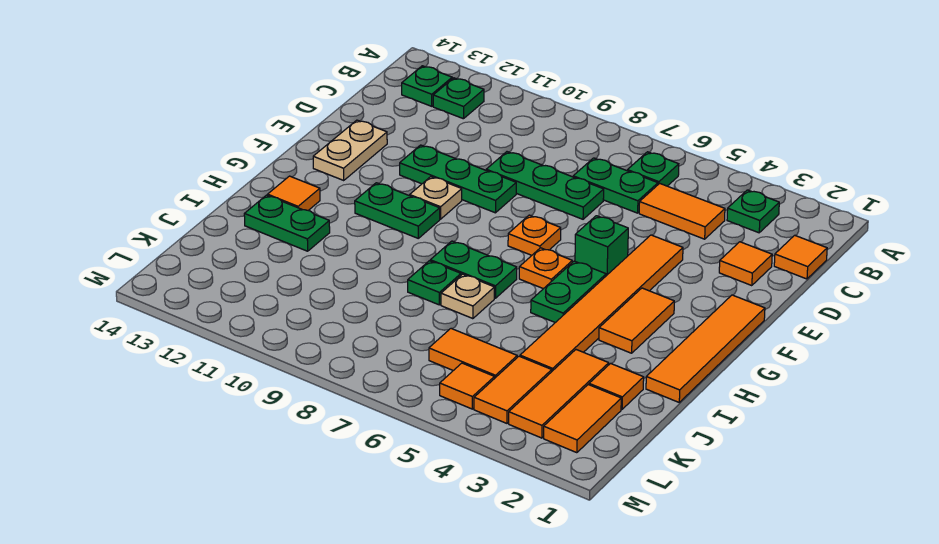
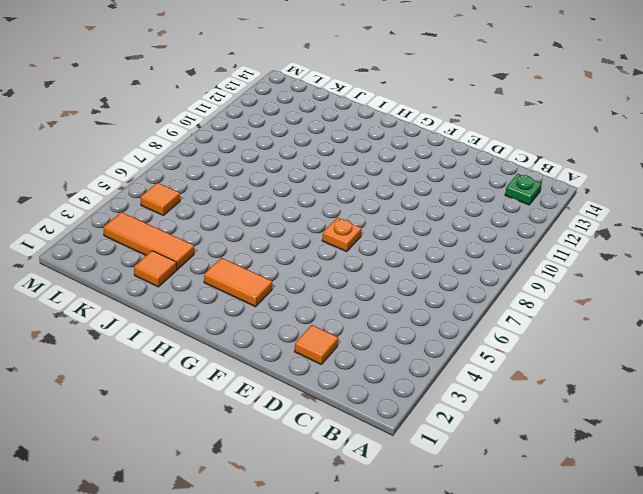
none -> green plate B3 level 1
none -> green plate B6 level 1
none -> green plate B12 level 1
none -> orange tile C1 level 1

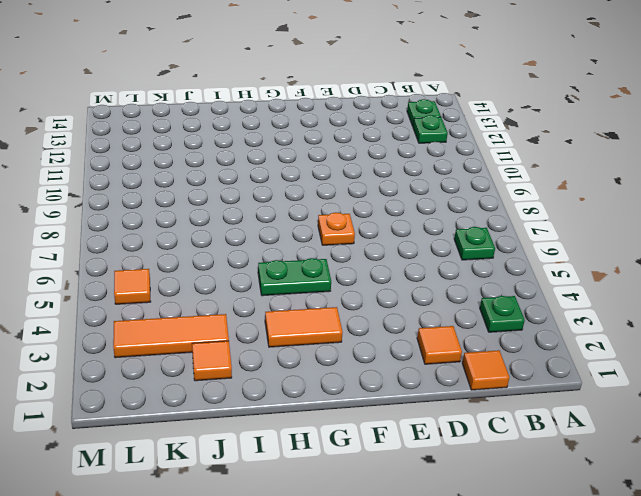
none -> orange tile C4:C5 level 1
none -> green plate C6:C7 level 1
none -> green plate D7:D9 level 1
none -> orange tile E4:J4 level 1

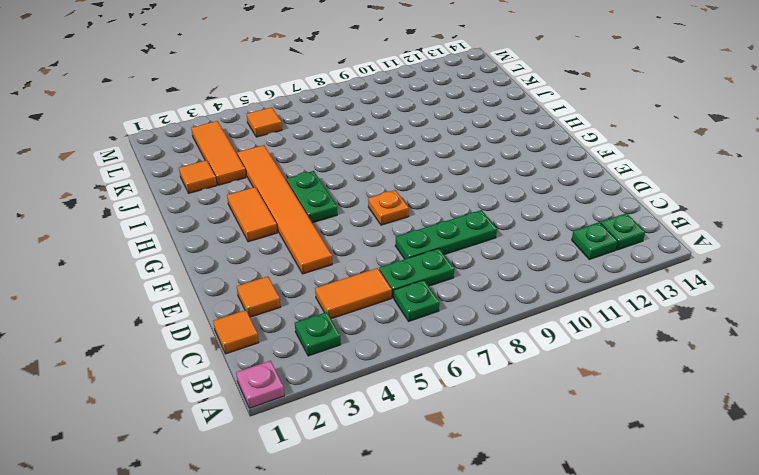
pink plate A1 level 1 -> none
none -> green plate E9:E11 level 1
none -> tan plate E13:F13 level 1
none -> orange tile F1:I1 level 1
none -> green brick F5 level 1

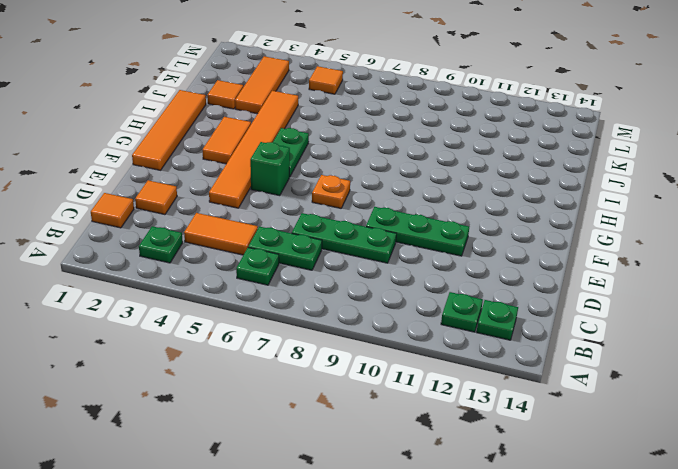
none -> tan plate E13:F13 level 1
none -> tan plate F10 level 1
none -> orange plate G6 level 1
none -> green plate G10:G11 level 1

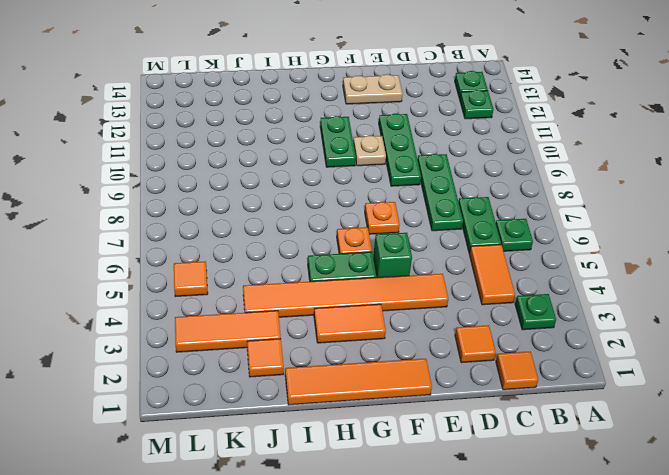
none -> green plate H7:H8 level 1
none -> orange tile H13 level 1
none -> tan plate I7 level 1
none -> green plate I8 level 1

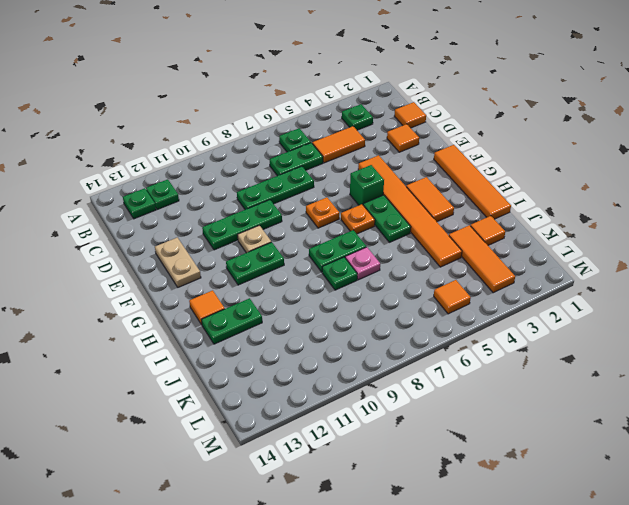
pink plate I7 level 1 -> tan plate I7 level 1
none -> orange tile K2:L2 level 1
none -> orange tile K4:L4 level 1
none -> orange tile K5:K6 level 1

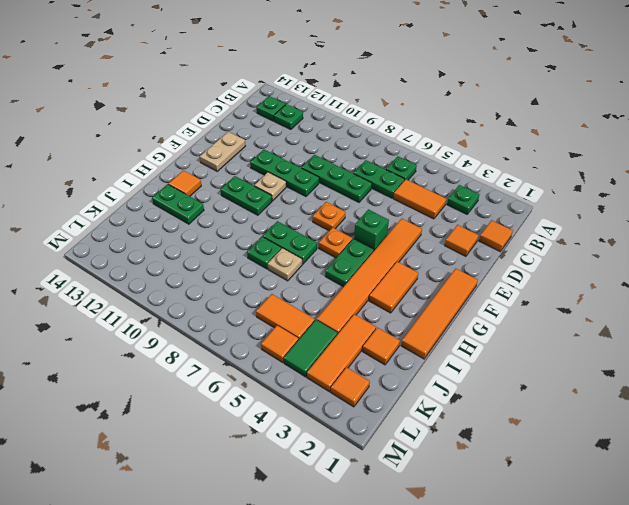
green tile K4:L4 level 1 -> orange tile K4:L4 level 1
orange tile L2 level 1 -> orange tile K2:L2 level 1

